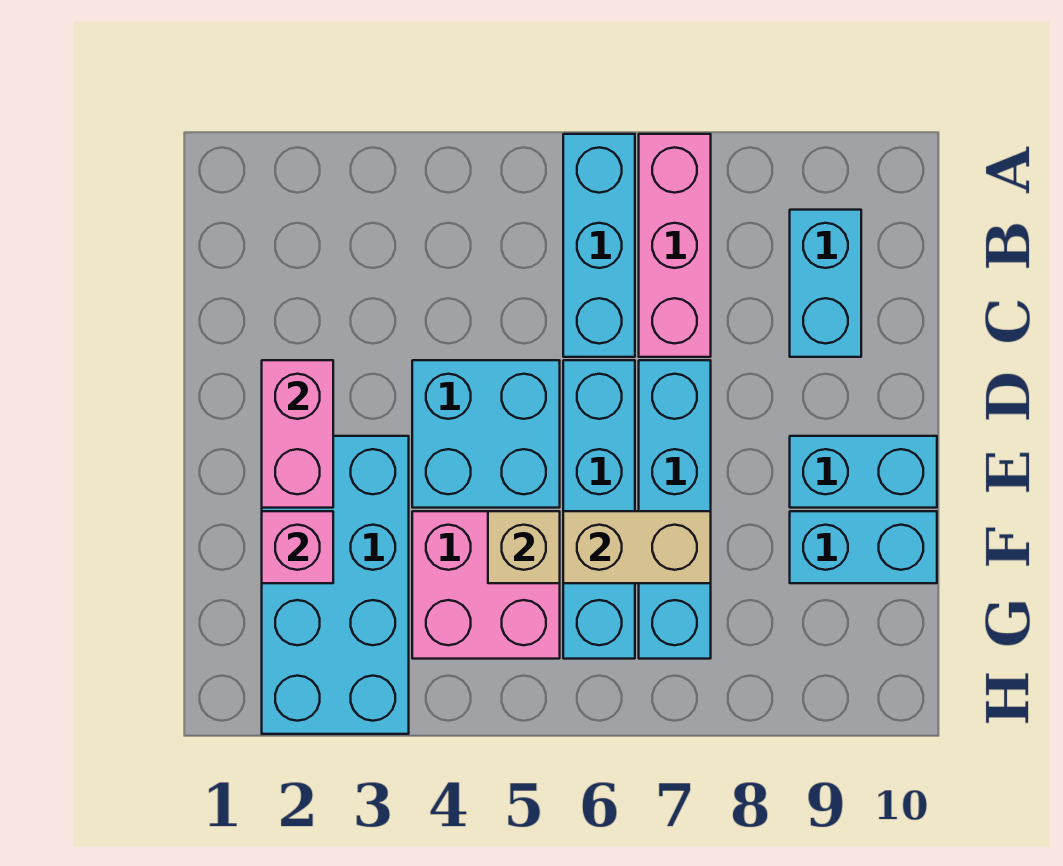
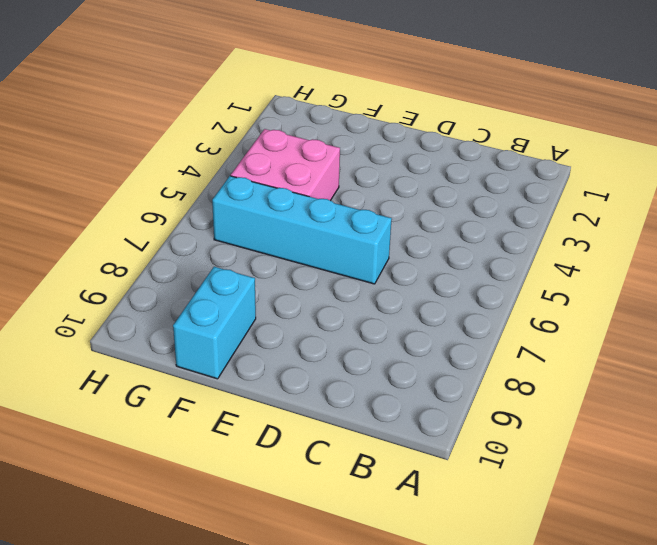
none -> cyan brick A6:C6 level 1
none -> pink brick A7:C7 level 1
none -> cyan brick B9:C9 level 1

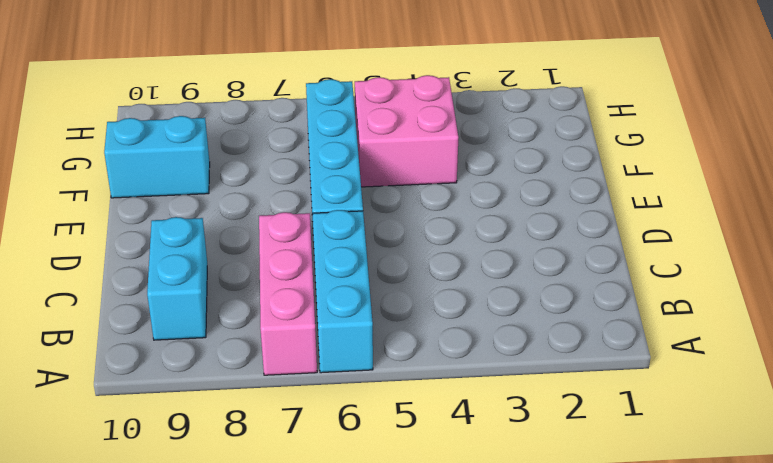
none -> cyan brick D4:E5 level 1
none -> cyan brick D7:G7 level 1
none -> cyan brick E2:H3 level 1

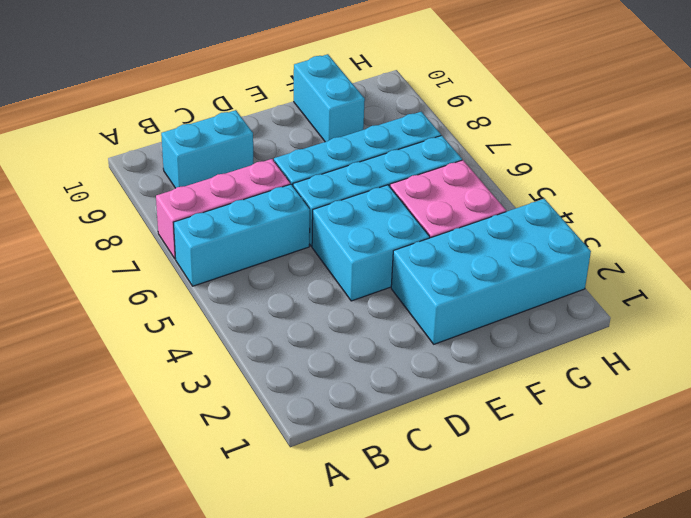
none -> cyan brick E9:E10 level 1
none -> pink brick D2:E2 level 2
none -> pink brick F2 level 2

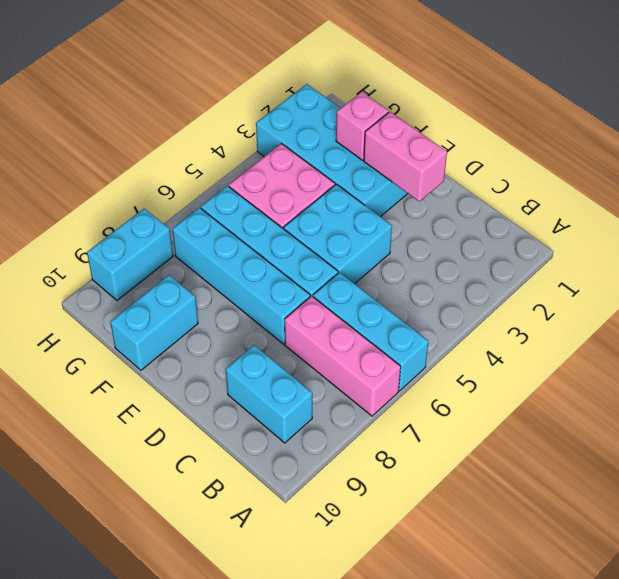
cyan brick H8:H9 level 1 -> cyan brick E9:E10 level 1
none -> tan brick F5 level 2
none -> tan brick F6:F7 level 2

